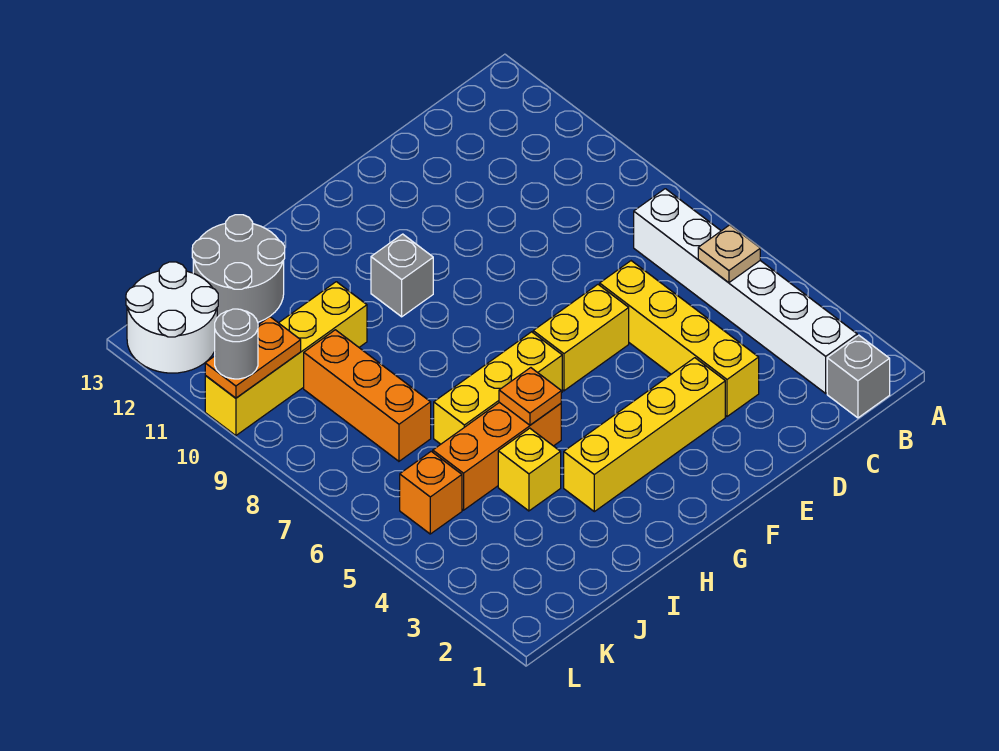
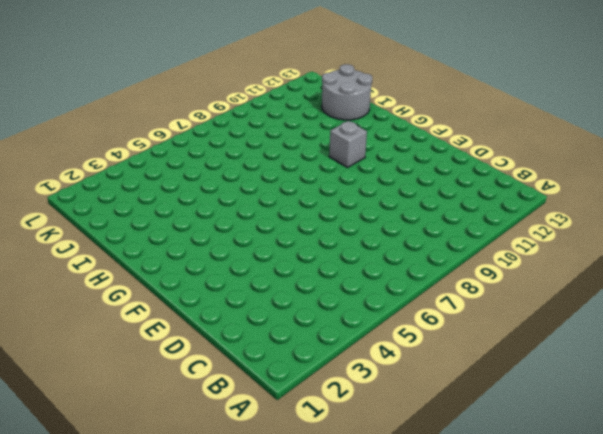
none -> grey brick B1 level 1
none -> white brick B2:B7 level 1
none -> yellow brick D3:D6 level 1

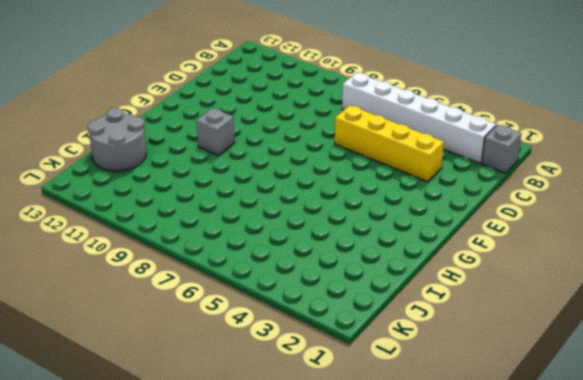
none -> yellow brick E3:H3 level 1
none -> yellow brick E6:F6 level 1
none -> yellow brick G6:I6 level 1

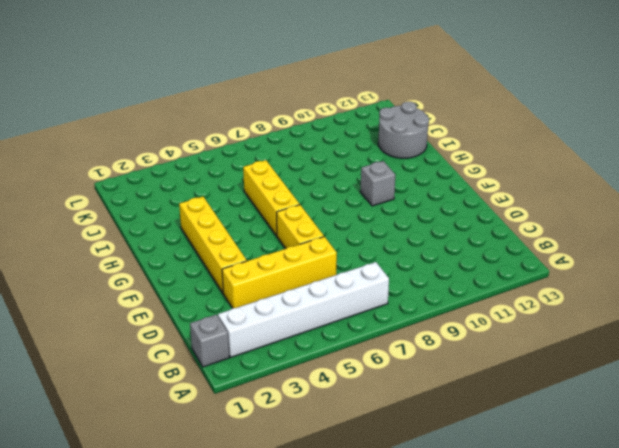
none -> orange brick H5:J5 level 1
none -> yellow brick I4 level 1
none -> yellow brick I10:L10 level 1

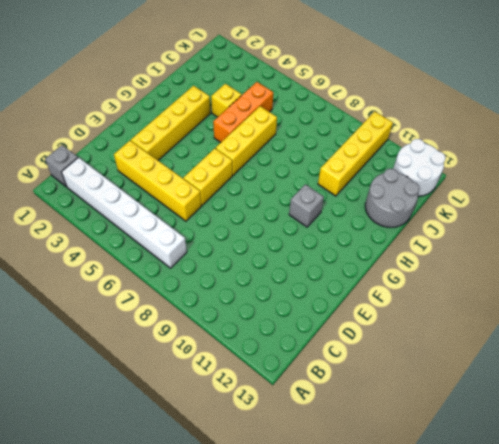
none -> orange brick J7:J9 level 1
none -> orange brick K5 level 1
none -> tan plate B5 level 2

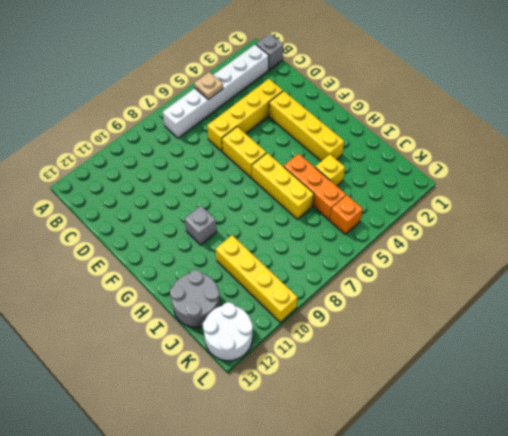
none -> orange brick J7:J9 level 1
none -> orange plate H5 level 2
none -> orange plate K10:L10 level 2

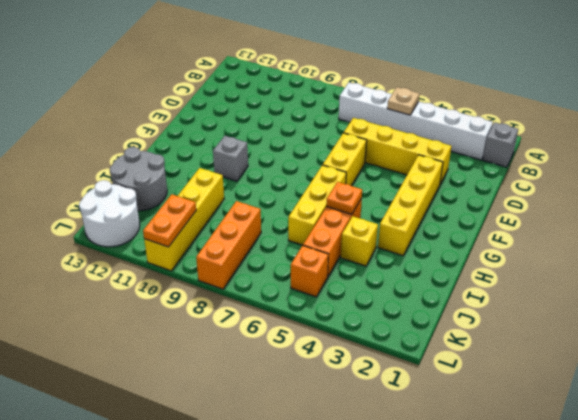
orange brick J8:L8 level 1 -> orange brick J7:J9 level 1
none -> grey round brick L10 level 3

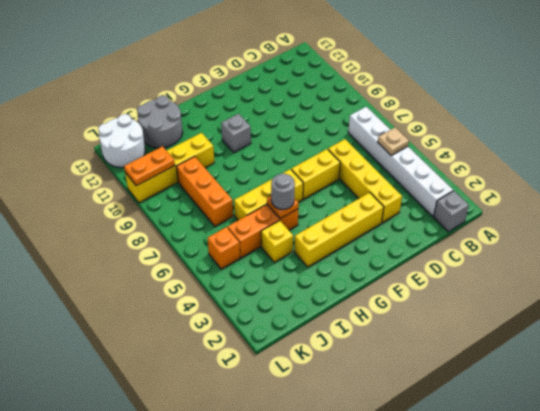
grey round brick H5 level 3 -> grey round brick L10 level 3

